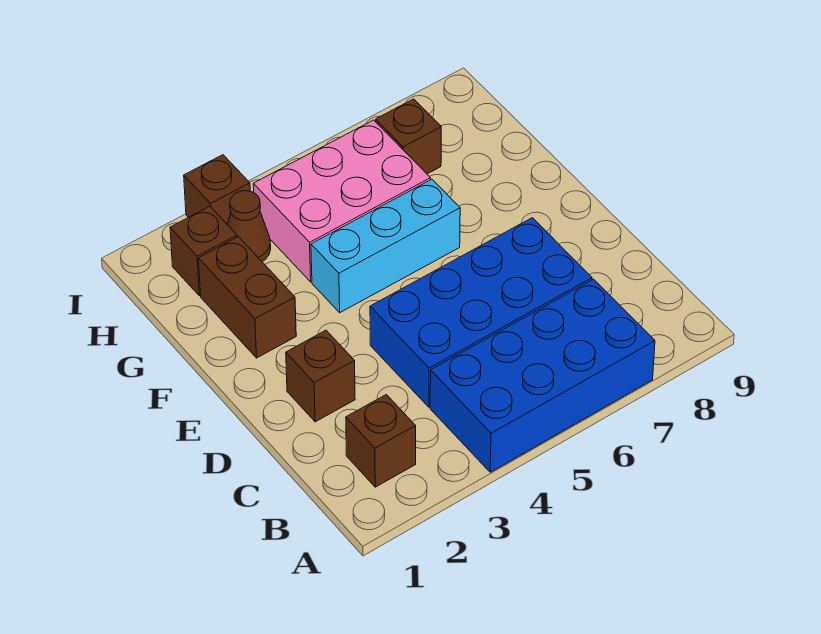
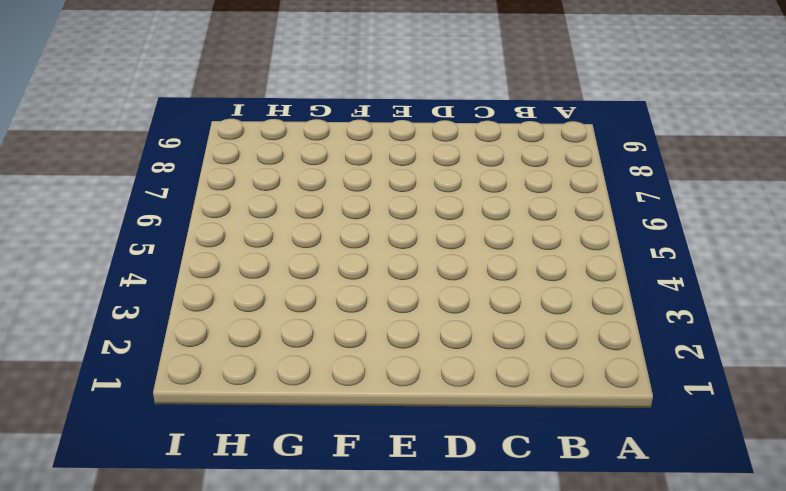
none -> blue brick A4:B7 level 1
none -> brown brick B2 level 1

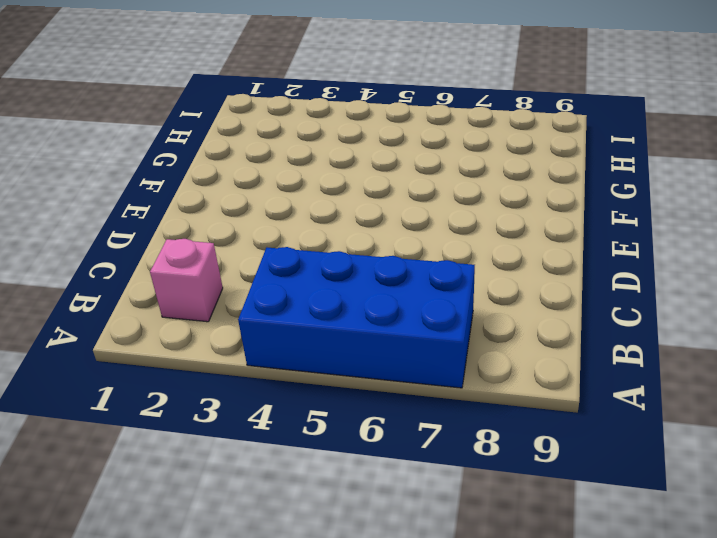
pink brick B2 level 1 -> brown brick B2 level 1
none -> blue brick C4:D7 level 1
none -> brown brick D2 level 1

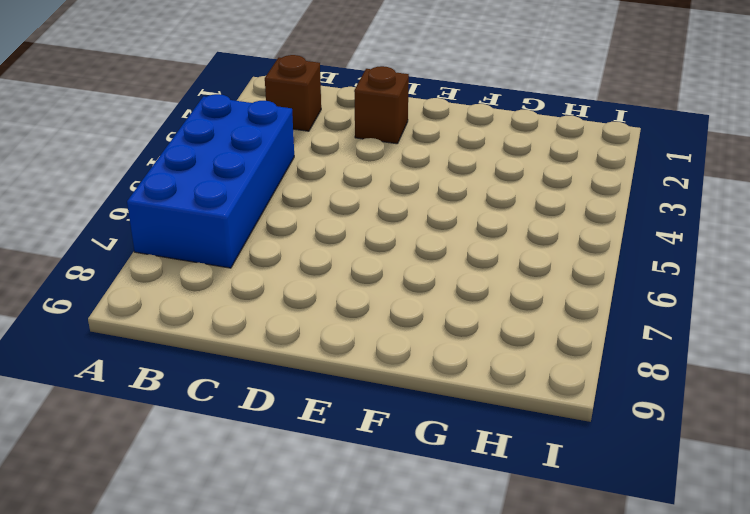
none -> blue brick C4:D7 level 1
none -> brown brick F2:G2 level 1

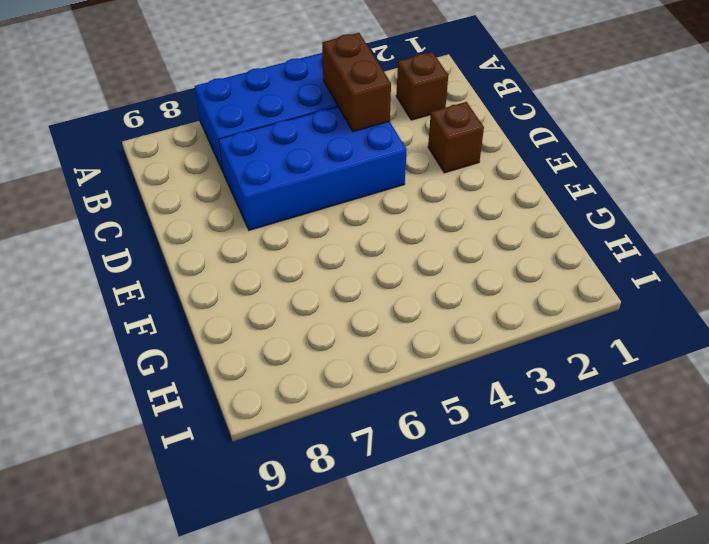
brown brick B4:C4 level 2 -> brown brick F2:G2 level 1
none -> cyan brick F4:F6 level 1
none -> pink brick G4:H6 level 1

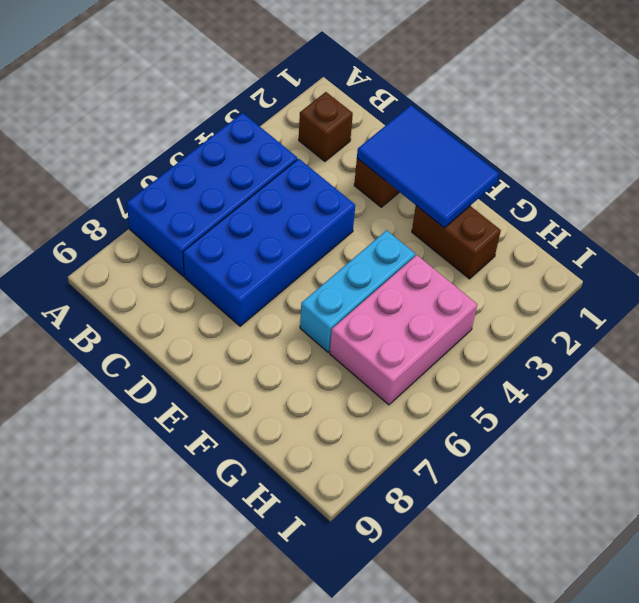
blue tile D1:F2 level 2 -> none
none -> brown brick H2 level 1
none -> brown cone H3 level 1

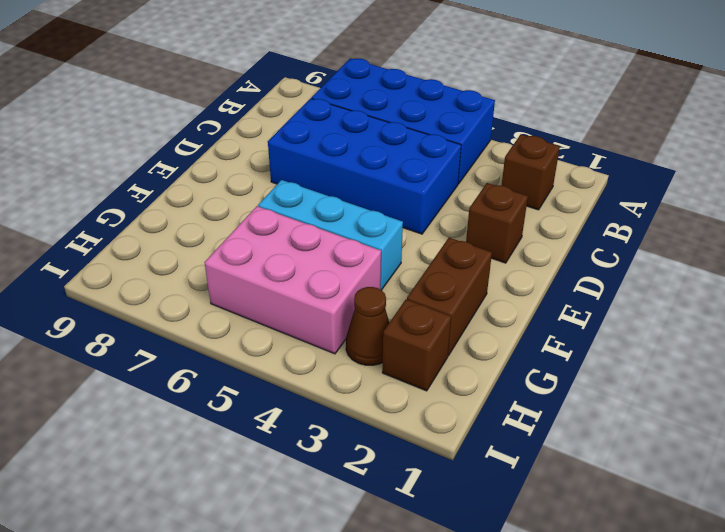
none -> brown brick H7 level 1
none -> brown brick I3 level 1

